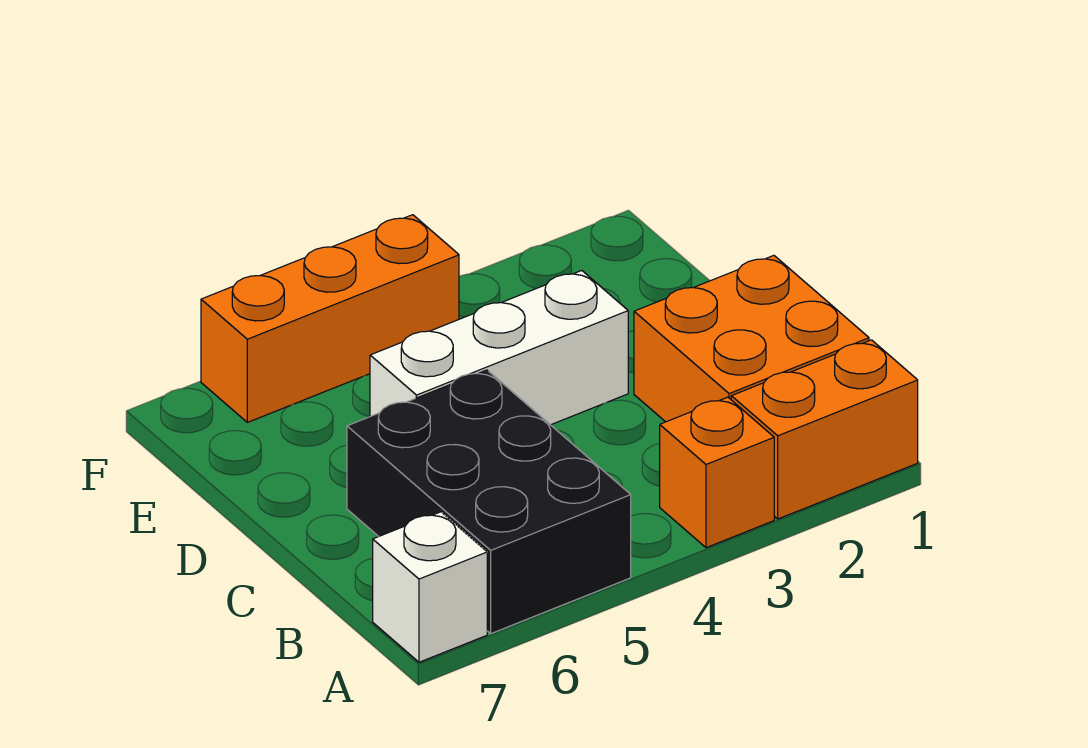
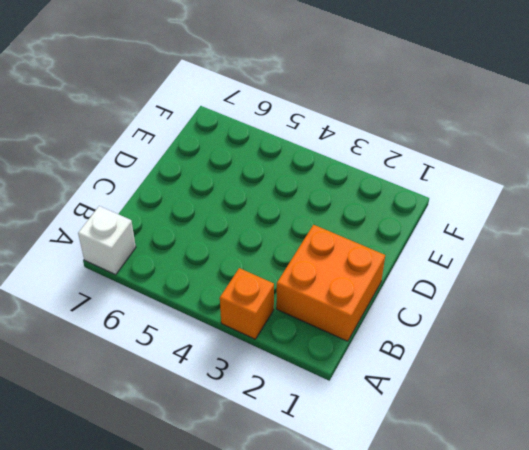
none -> orange brick A1:A2 level 1
none -> black brick A5:C6 level 1

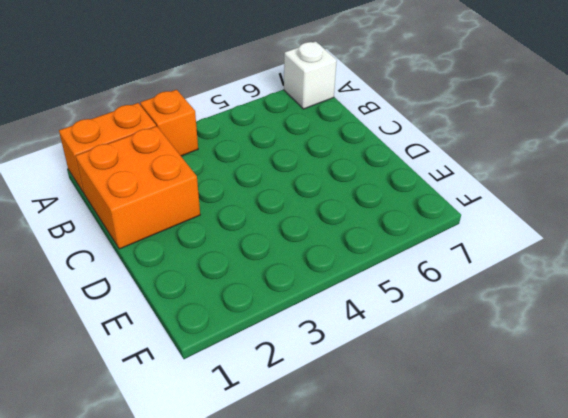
none -> black brick A5:C6 level 1
none -> white brick D3:D5 level 1

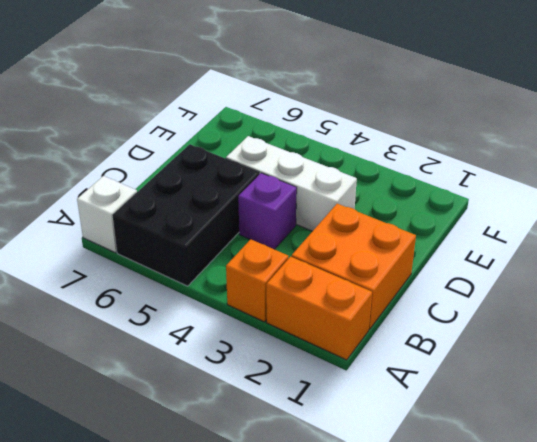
purple brick C4 level 1 -> none
none -> orange brick F4:F6 level 1

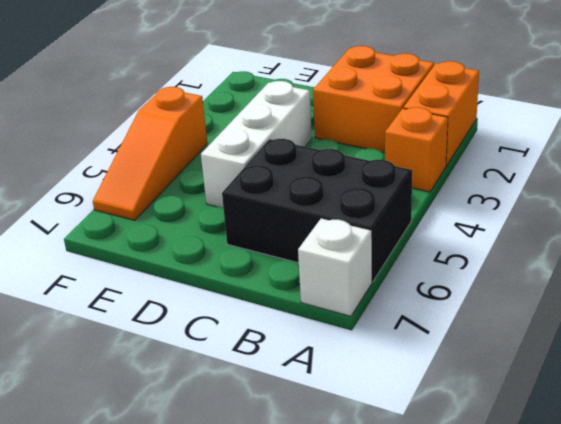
orange slope F4:F6 level 1 top 4 -> orange brick F4:F6 level 1

